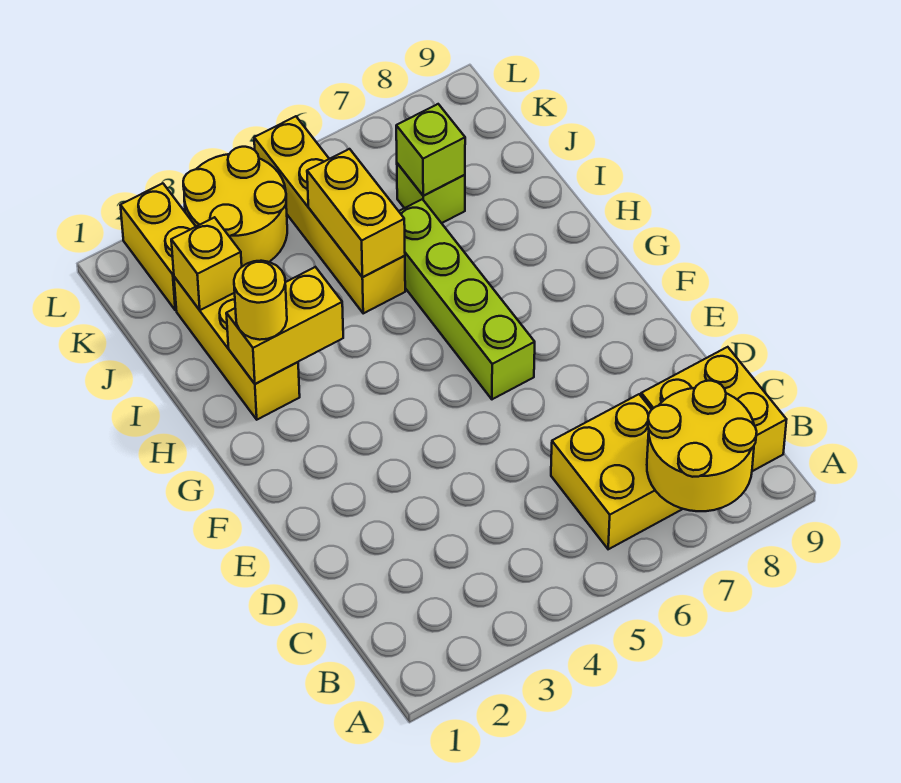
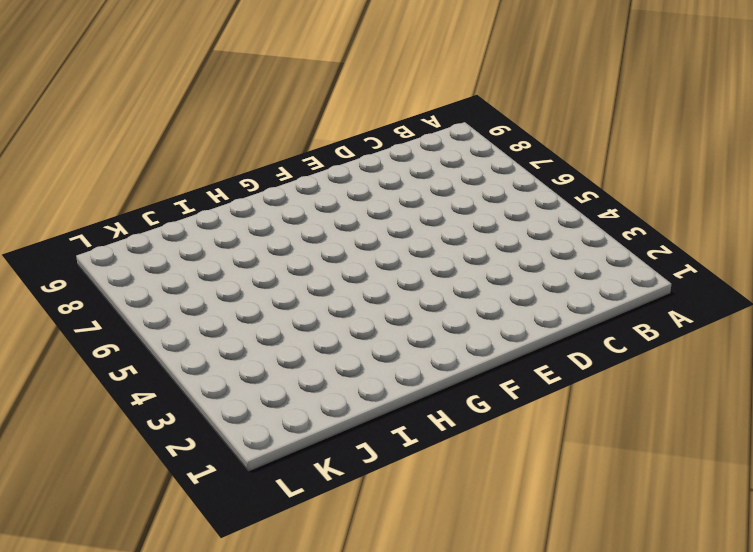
none -> yellow brick B6:C7 level 1
none -> yellow brick B8:C9 level 1
none -> lime brick F6:I6 level 1

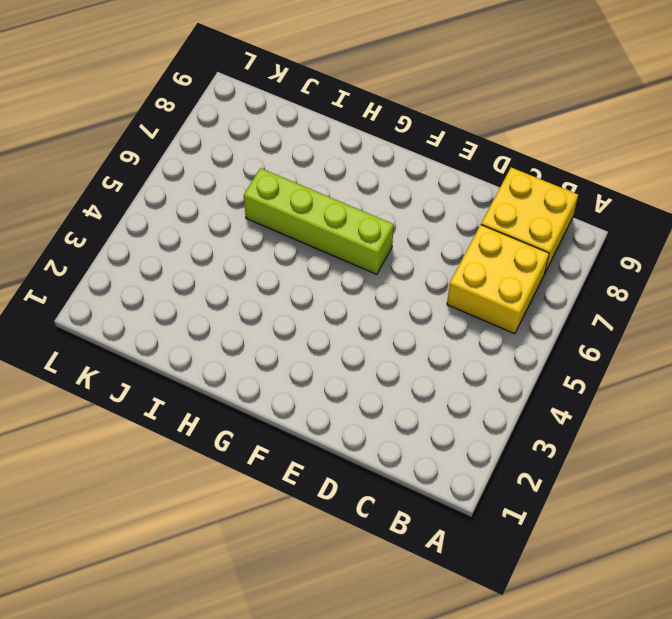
none -> yellow brick H2:J2 level 1
none -> yellow brick I5:L5 level 1
none -> lime brick J7 level 1

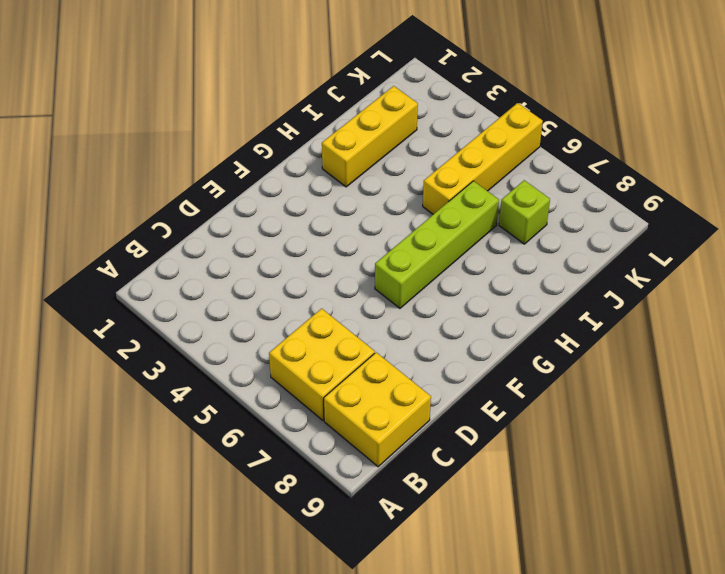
none -> yellow brick K2:L2 level 1
none -> yellow round brick K3:L4 level 1
none -> yellow round brick A7:B8 level 2

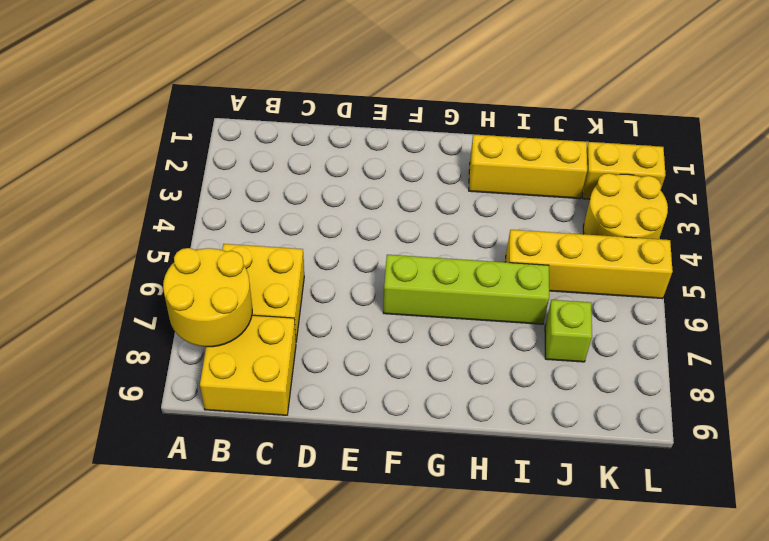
none -> yellow brick H2:H3 level 2
none -> yellow brick I5:J5 level 2
none -> yellow brick J2 level 2

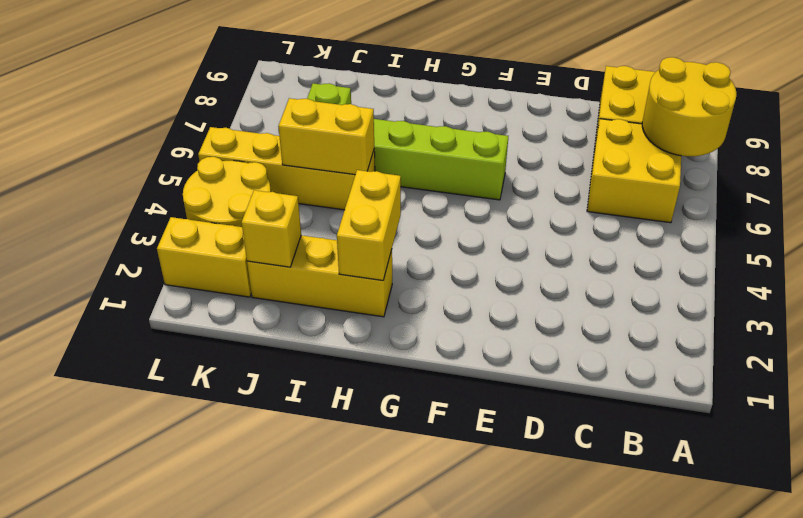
none -> lime brick J7 level 2
none -> yellow round brick H2 level 3

